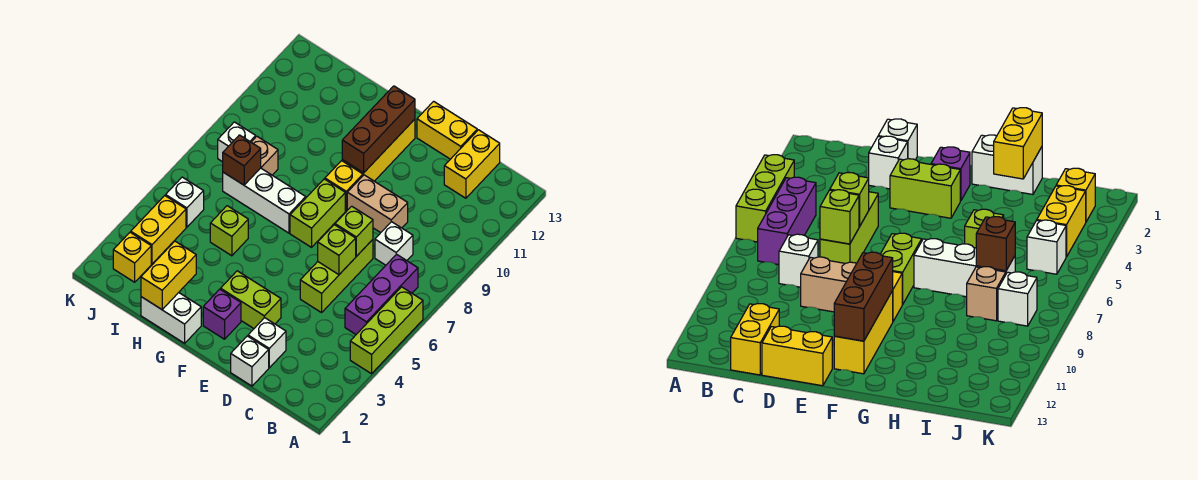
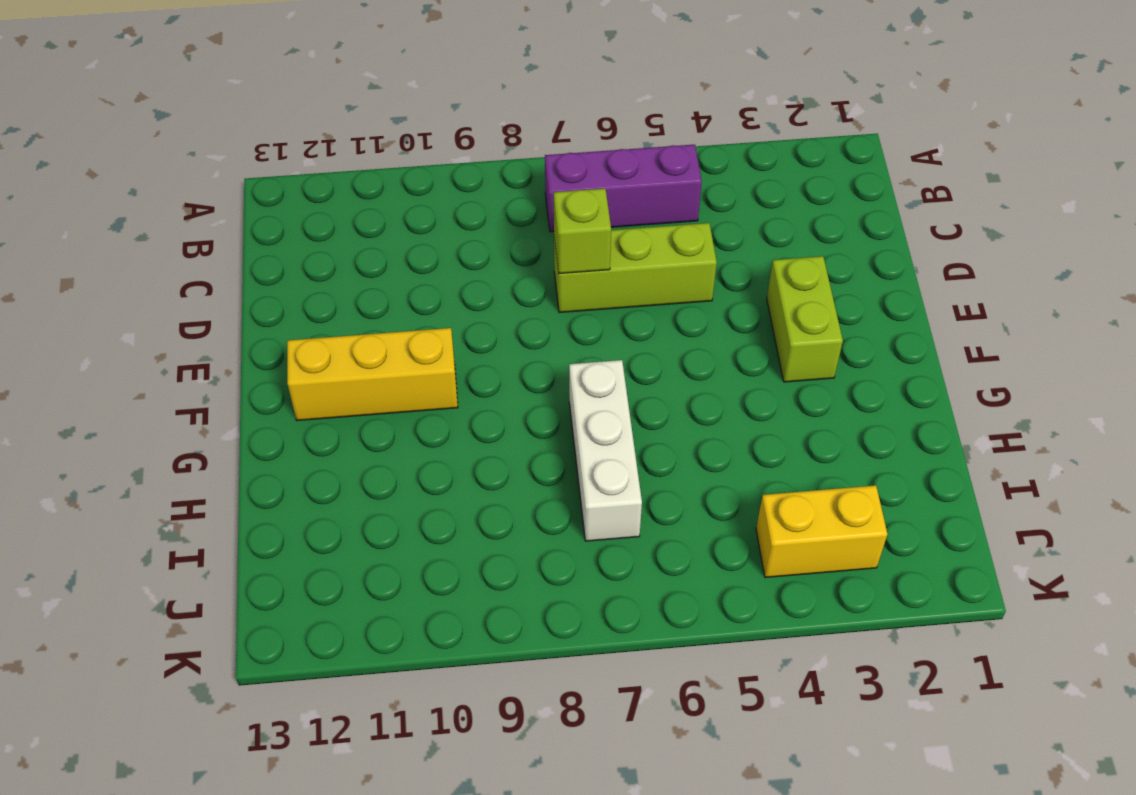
none -> lime brick A4:A6 level 1
none -> white brick C8 level 1
none -> yellow brick C12:C13 level 1

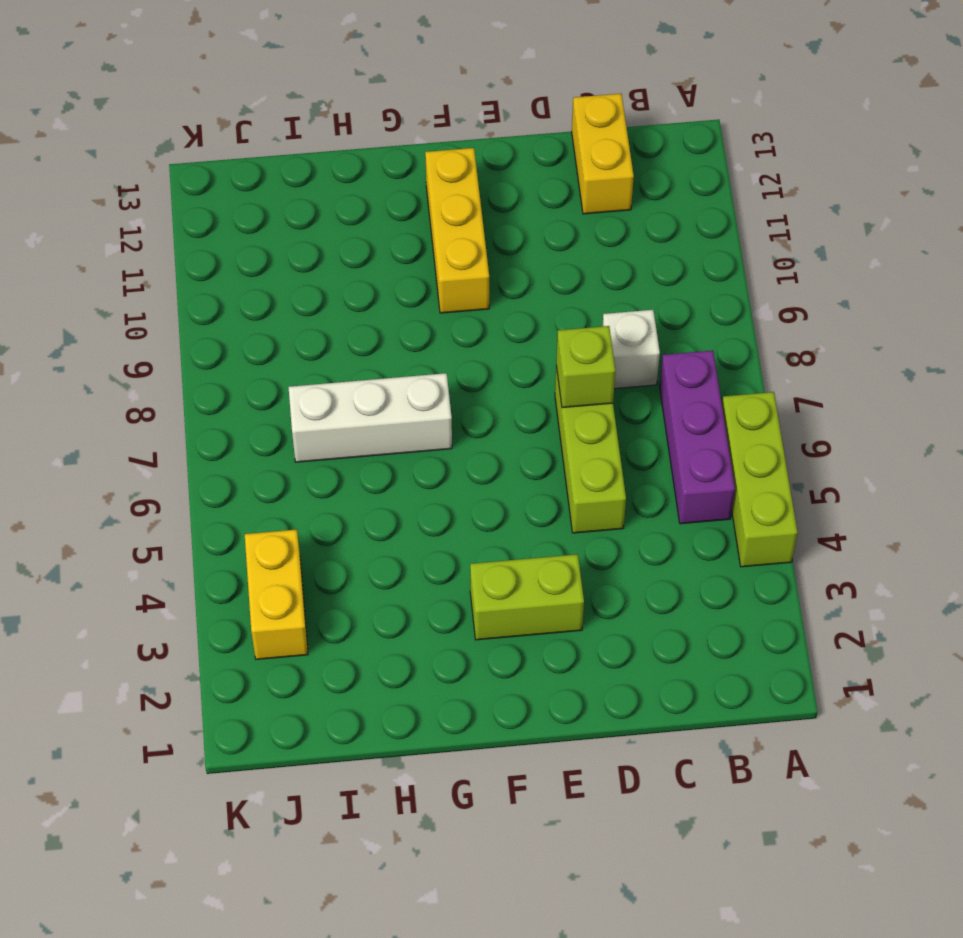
none -> white brick D1 level 1
none -> white brick D2 level 1
none -> tan brick D9:E9 level 1

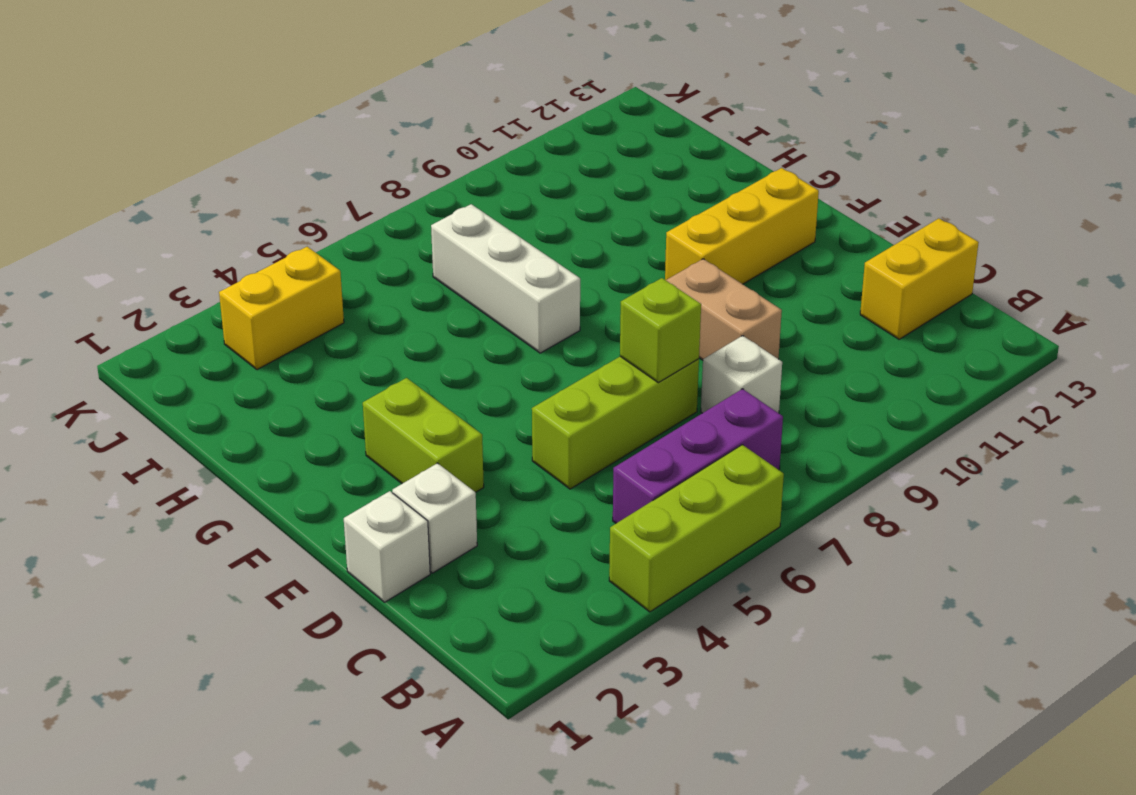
none -> yellow brick D13:E13 level 1
none -> purple brick F2 level 1
none -> lime brick F7:F8 level 1

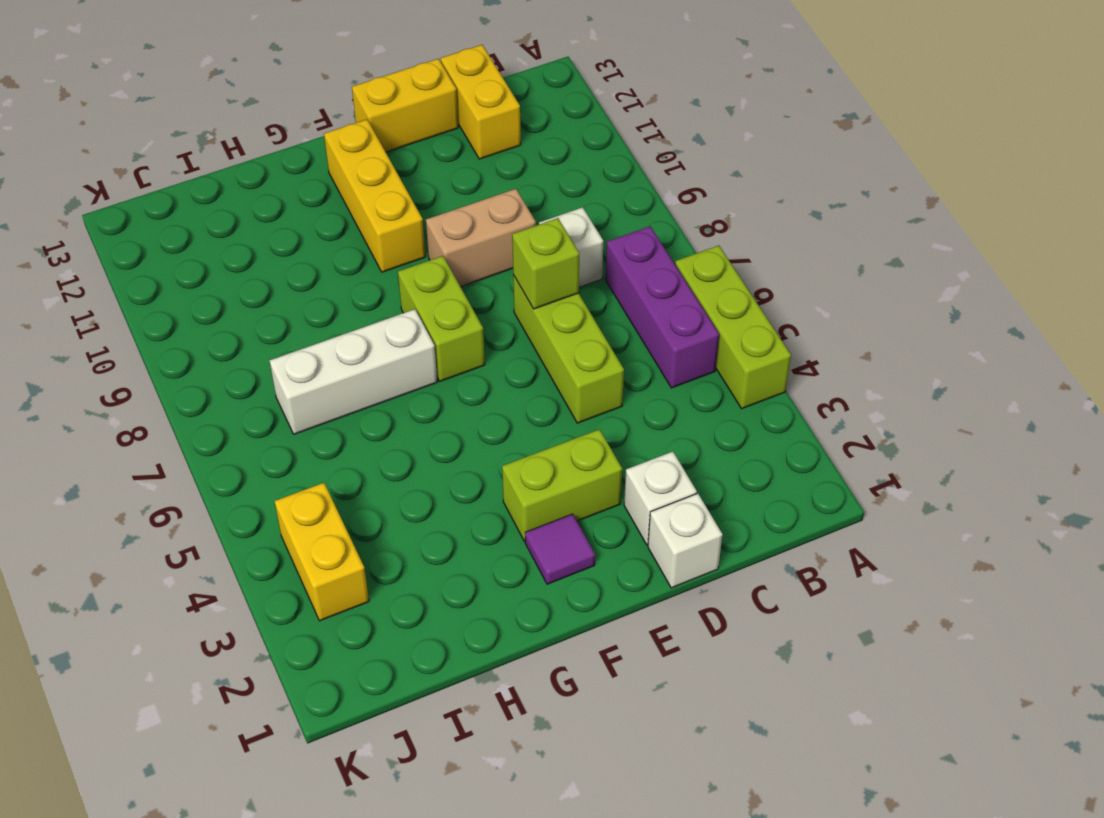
purple tile F2 level 1 -> purple brick F2 level 1
none -> yellow brick F9 level 1
none -> white brick G1:H1 level 1
none -> lime brick H5 level 1

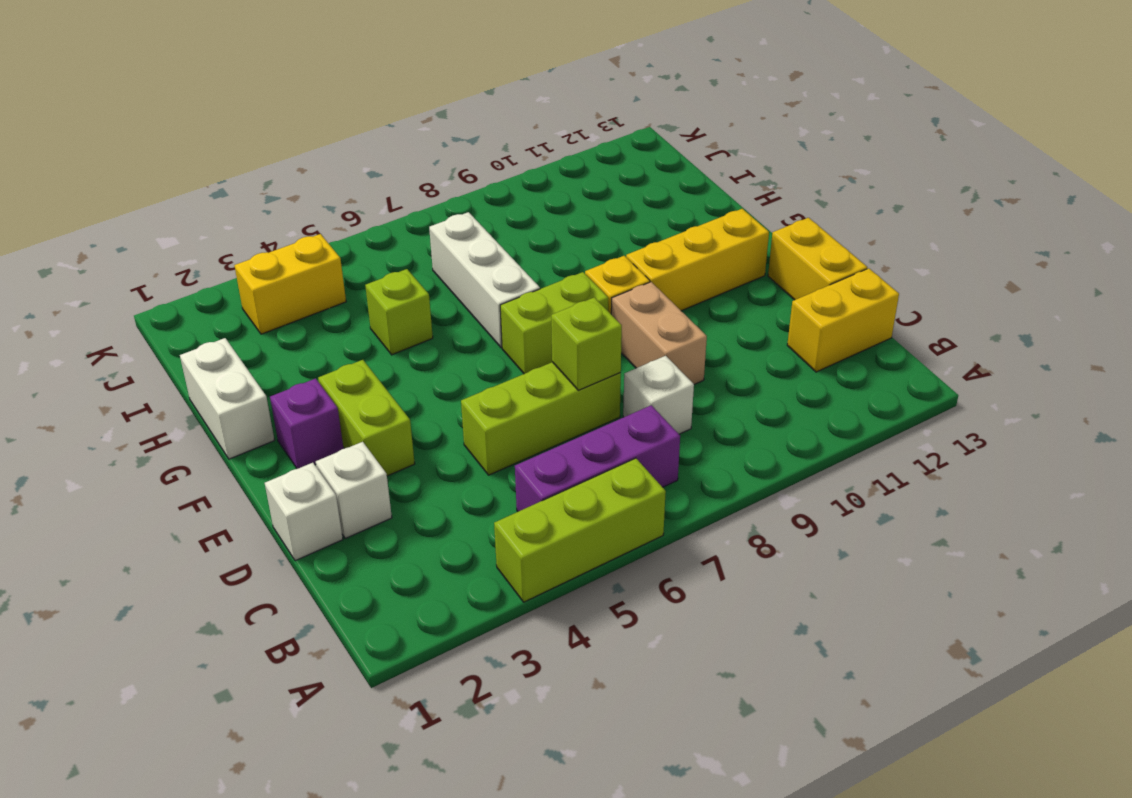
none -> tan brick I8 level 1
none -> yellow brick J2 level 1
none -> white brick J5 level 1

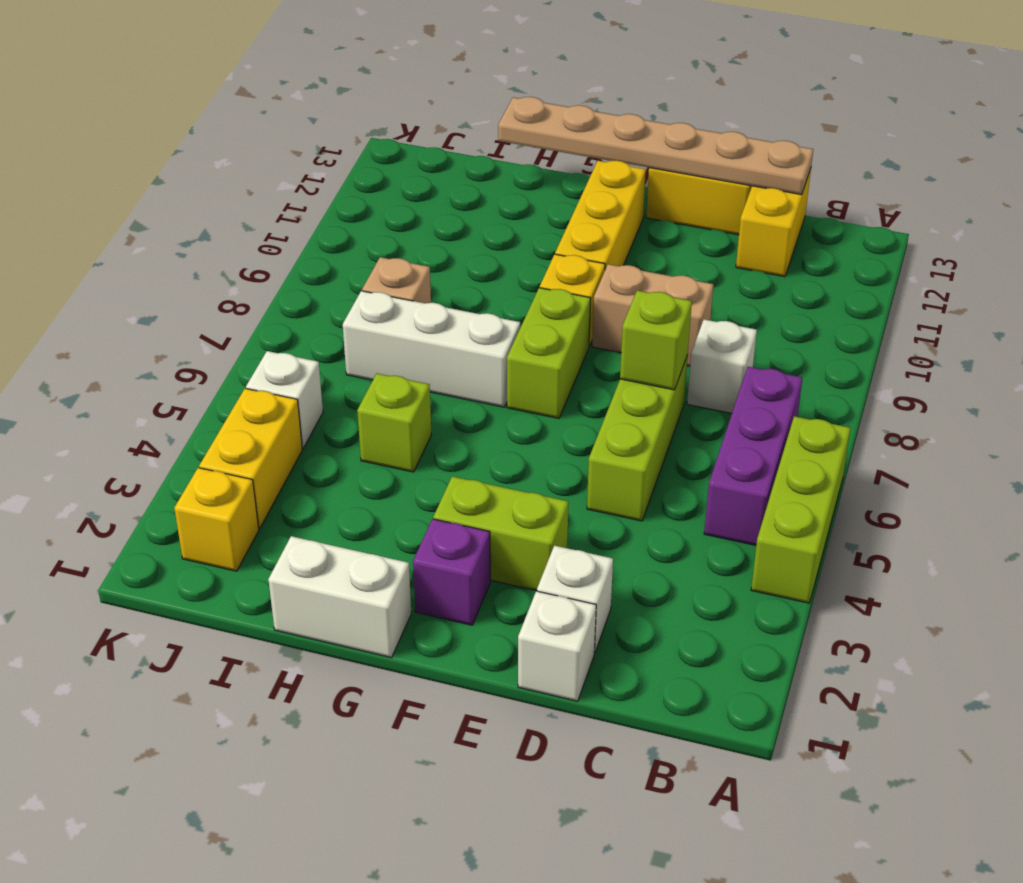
tan plate C13:H13 level 2 -> none
none -> white brick J8 level 1
none -> lime brick D6 level 2
none -> brown brick F10:F12 level 2

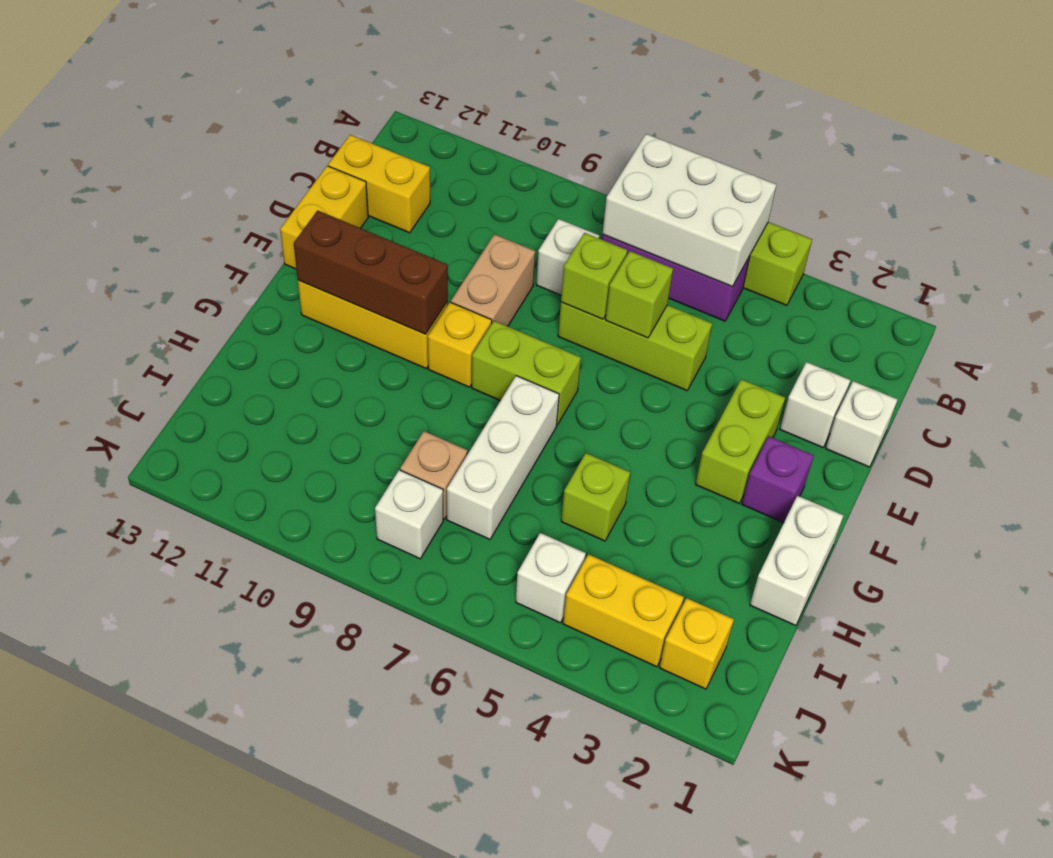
white brick A5:B7 level 2 -> none
none -> yellow brick H1:H2 level 2
none -> brown brick I7 level 2

